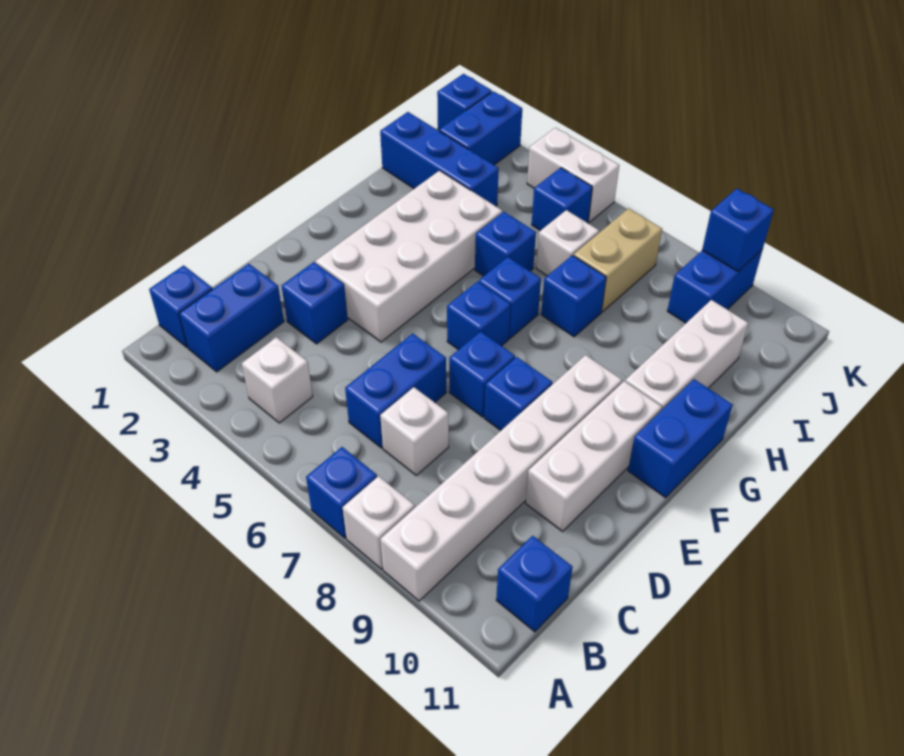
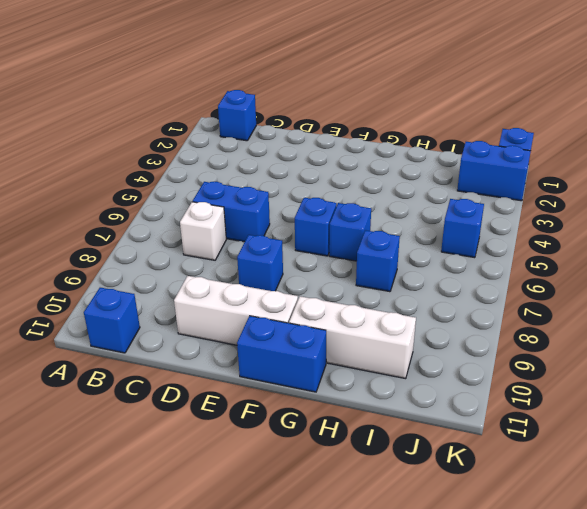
none -> blue brick A7 level 1
none -> white brick A8 level 1
none -> white brick A9:F9 level 1

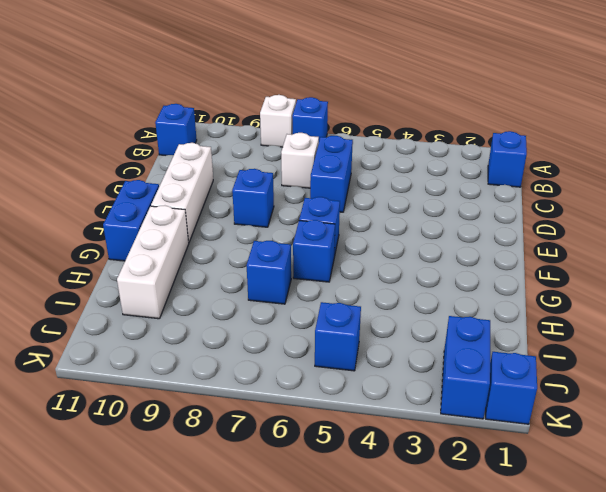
none -> white brick A9:F9 level 1
none -> blue brick B2:C2 level 1
none -> white brick B4 level 1

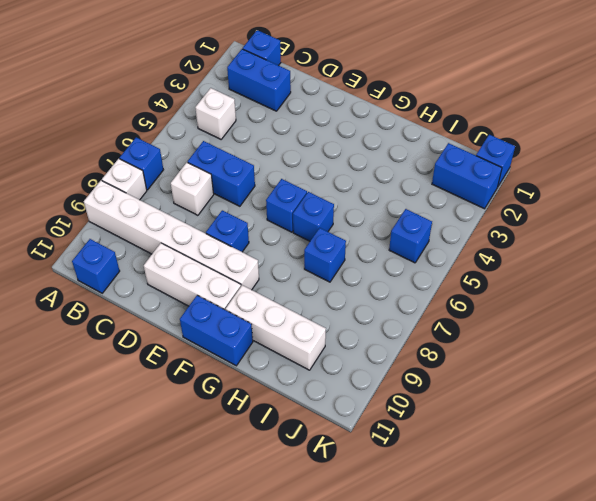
none -> blue brick D3 level 1
none -> white brick E3:H4 level 1
none -> blue brick E7 level 1

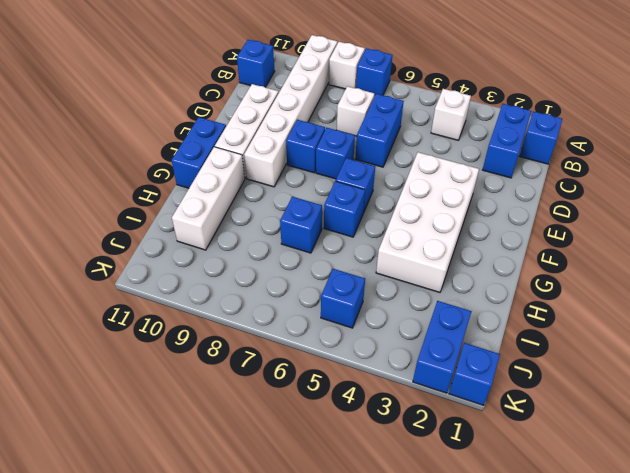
none -> blue brick D3 level 1
none -> blue brick H5 level 1
none -> blue brick I1:I3 level 1

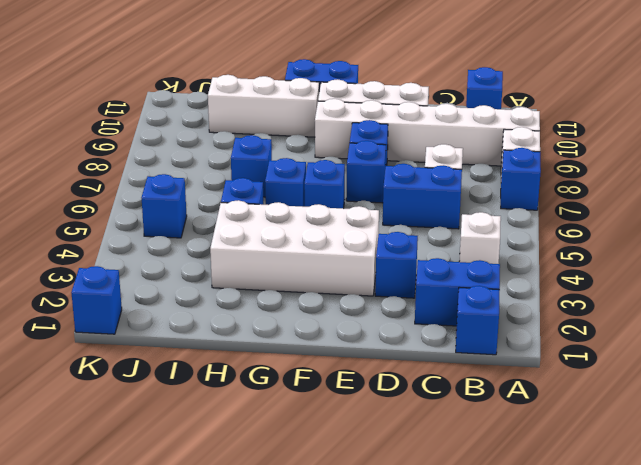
none -> blue brick I1:I3 level 1
none -> white brick I6 level 1
none -> tan brick I7:J7 level 1

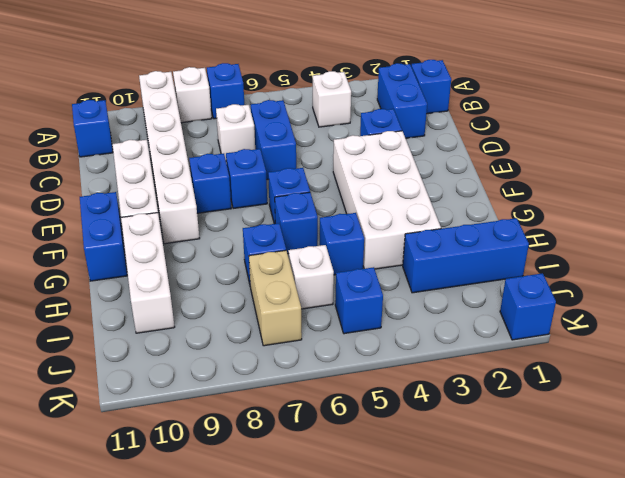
none -> blue brick J2:K2 level 1
none -> blue brick J9:K9 level 1
none -> white brick K4:K5 level 1

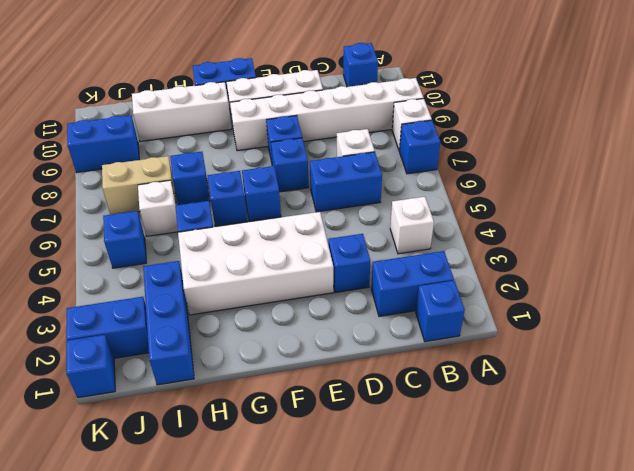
none -> white brick K4:K5 level 1
none -> blue brick K9 level 2

